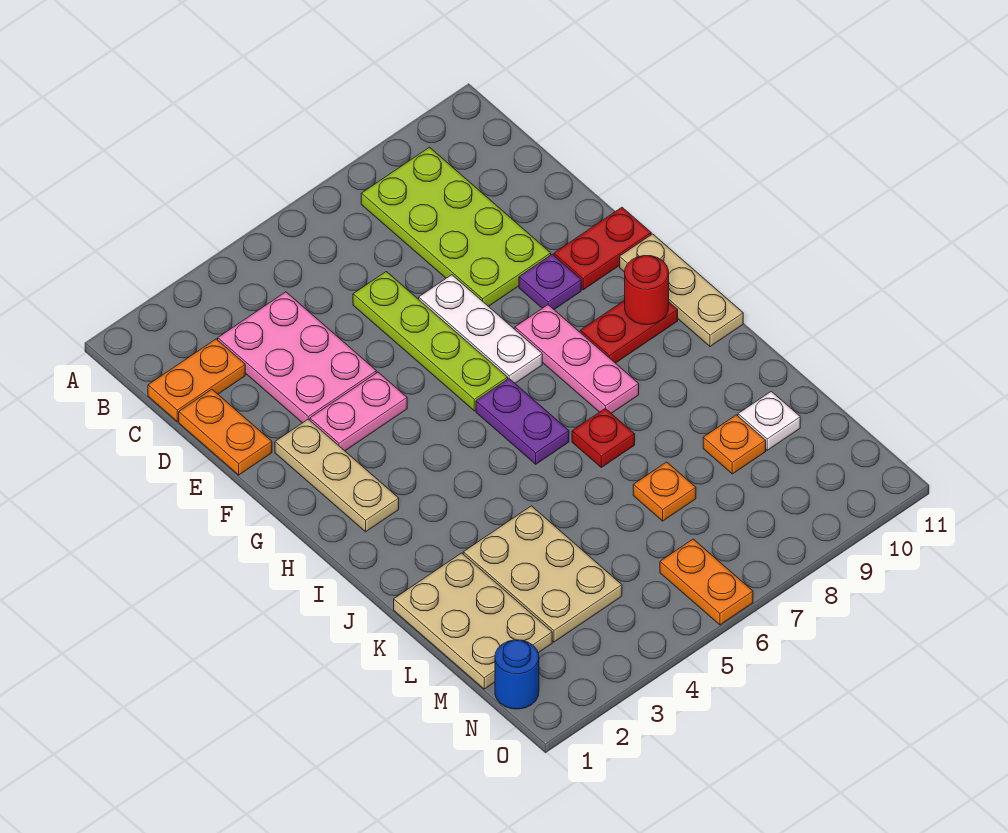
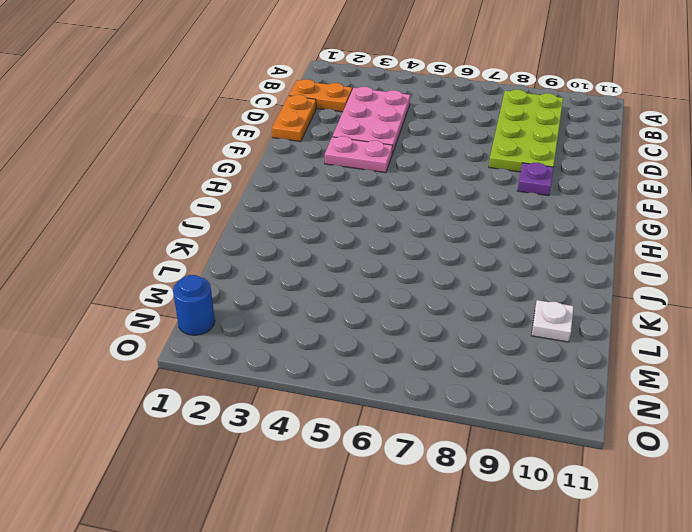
none -> lime plate D6:G6 level 1
none -> white plate E7:G7 level 1
none -> tan plate F2:H2 level 1

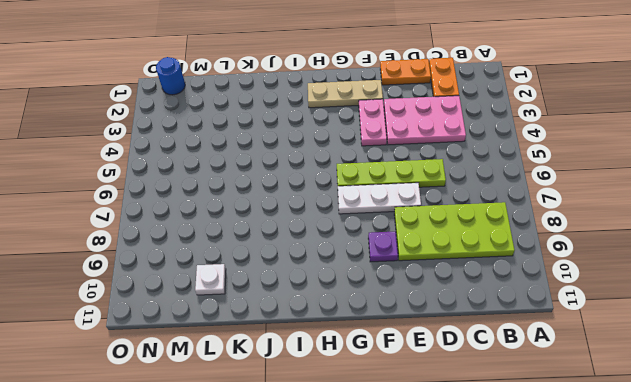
none -> red plate F10:F11 level 1
none -> pink plate G8:I8 level 1
none -> tan plate G11:I11 level 1

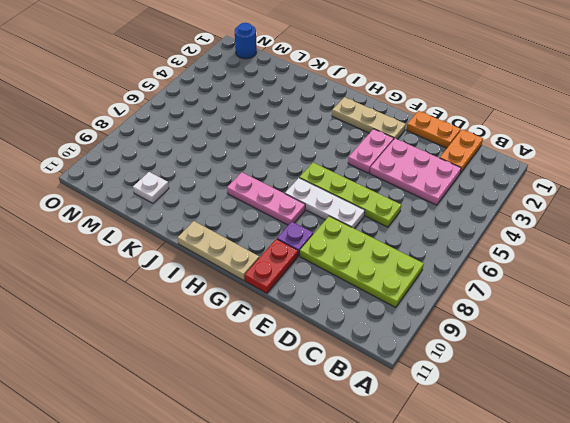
none -> purple plate H6:I6 level 1
none -> red plate H9:H10 level 1
none -> red plate J7 level 1

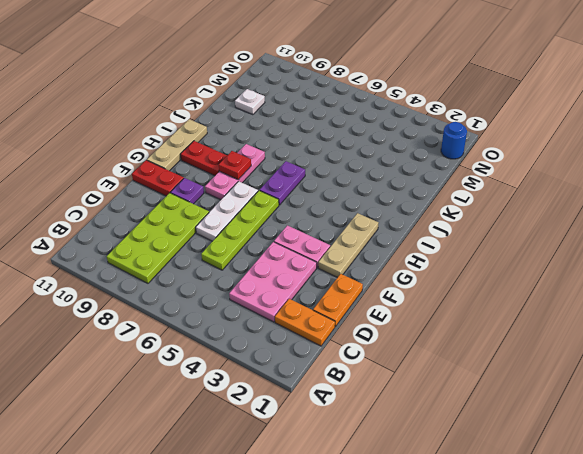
red plate H8 level 2 -> red plate J7 level 1
none -> tan plate K1:M2 level 1
none -> tan plate K3:M4 level 1
none -> orange plate L7 level 1

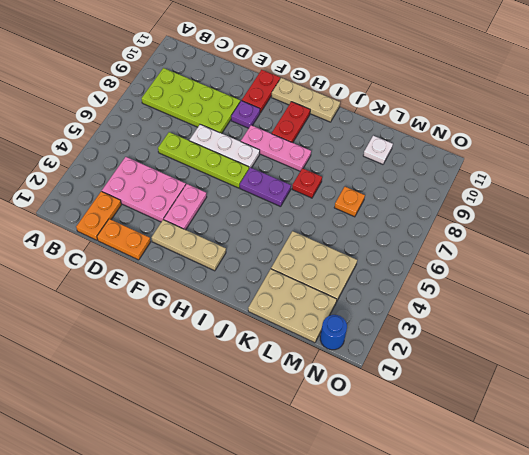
none -> orange plate L9 level 1
none -> orange plate N6:O6 level 1
none -> red round brick H10 level 2

